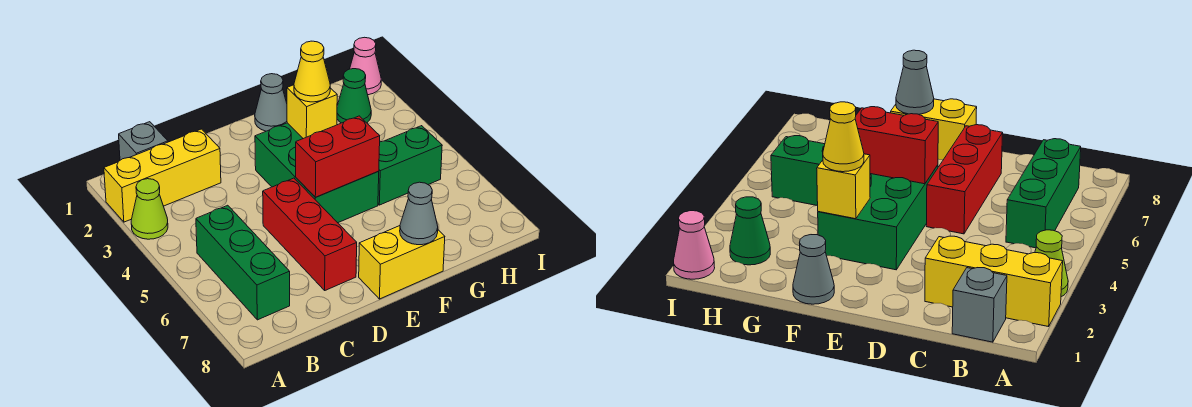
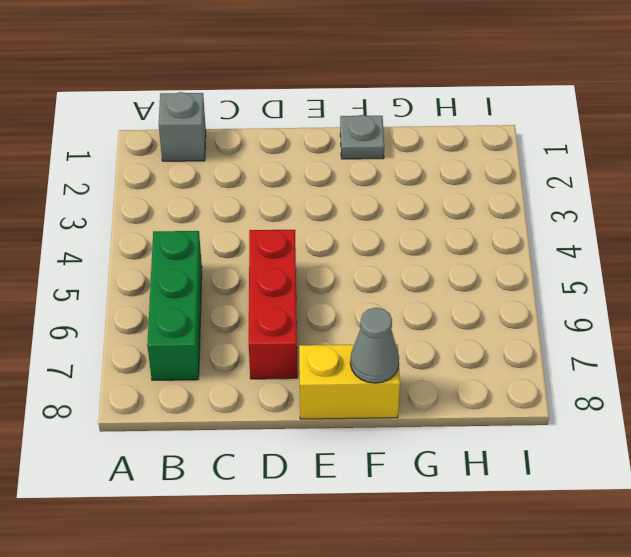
grey plate F1 level 1 -> grey cone F1 level 1
none -> yellow brick A2:C2 level 1
none -> lime cone A3 level 1
none -> green brick E3:F5 level 1

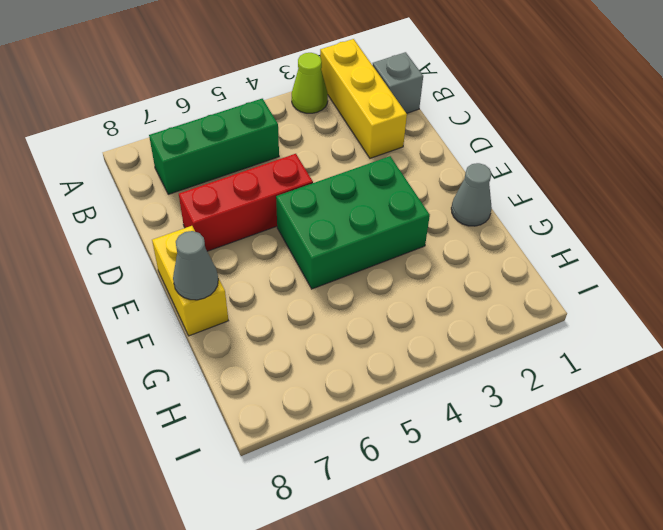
none -> green brick G5:H5 level 1
none -> green cone H2 level 1
none -> pink cone I1 level 1

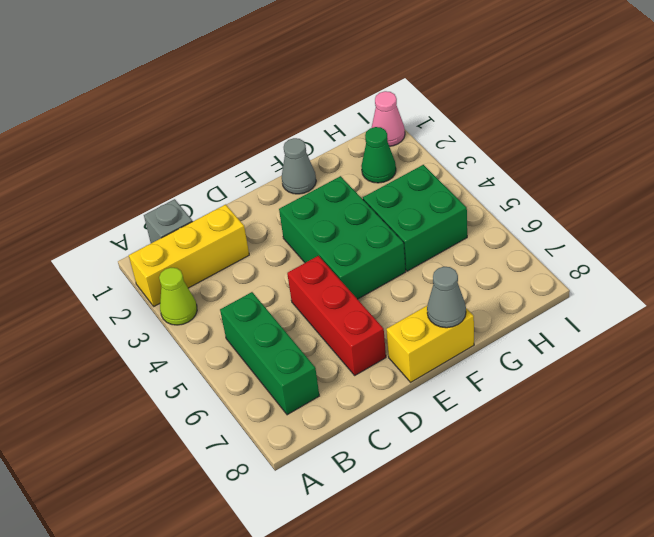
green brick G4:H5 level 1 -> green brick G5:H5 level 1
none -> red brick E5:F5 level 2
none -> yellow brick F3 level 2
none -> yellow cone F3 level 3

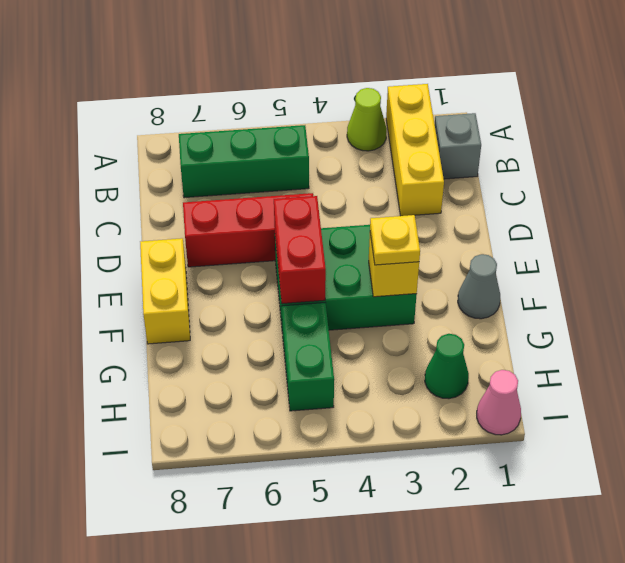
yellow plate F3 level 3 -> yellow cone F3 level 3
none -> grey cone F8 level 2

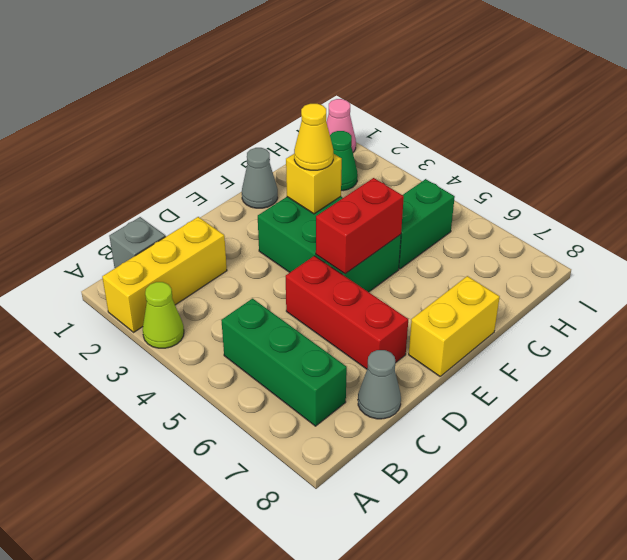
grey cone C8 level 1 -> grey cone F8 level 2

